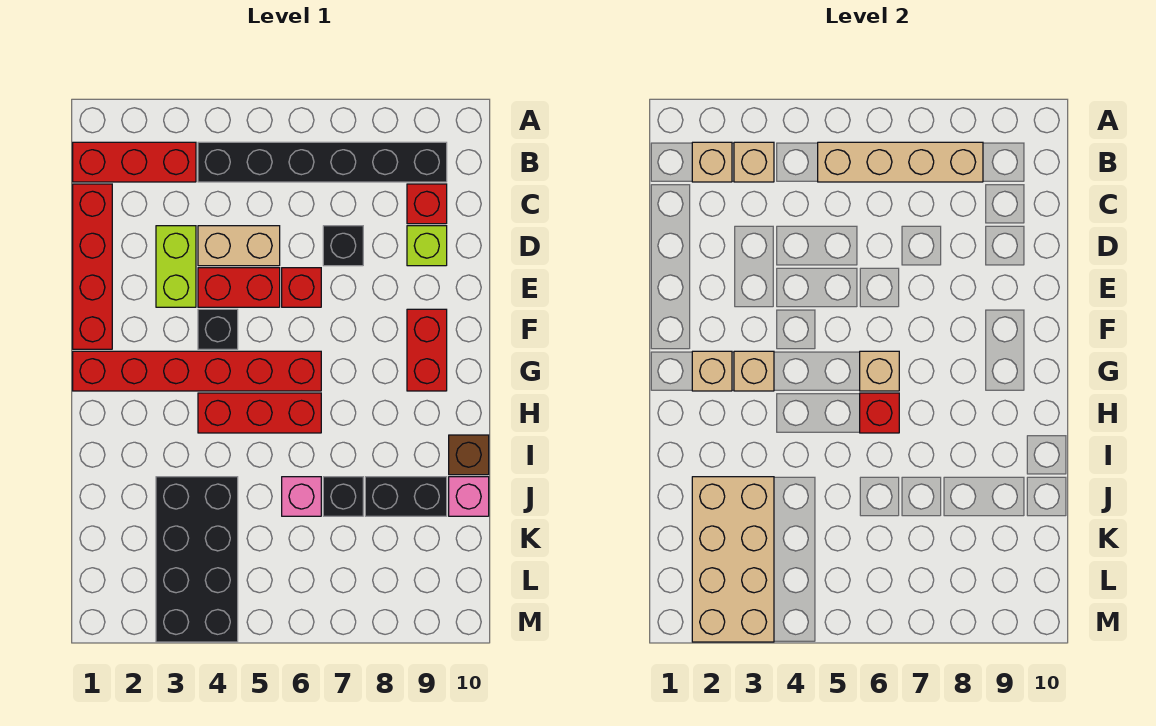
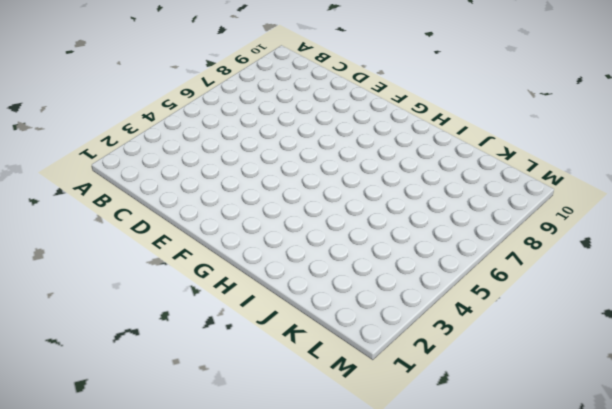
none -> red brick B1:B3 level 1
none -> black brick B4:B9 level 1
none -> red brick C1:F1 level 1

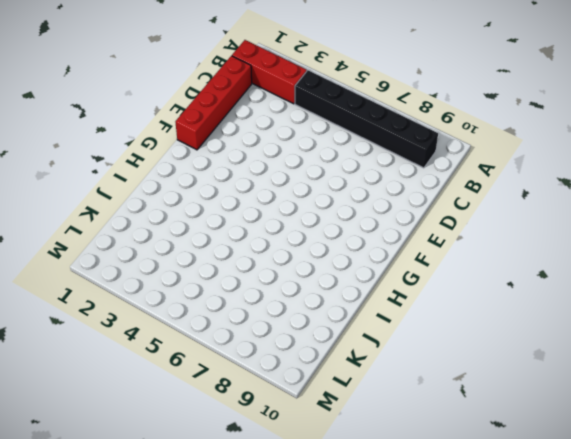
none -> red brick C9 level 1
none -> lime brick D3:E3 level 1
none -> tan brick D4:D5 level 1

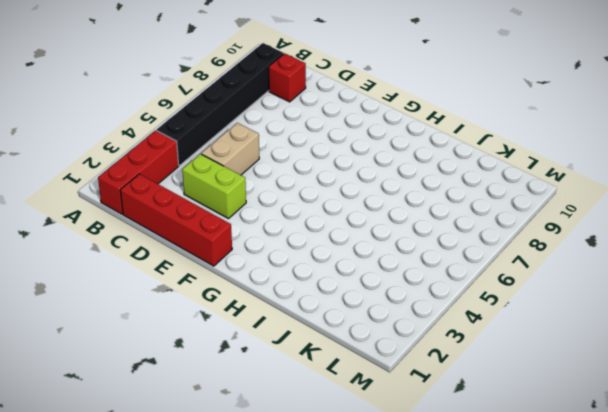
none -> black brick D7 level 1
none -> lime brick D9 level 1
none -> red brick E4:E5 level 1

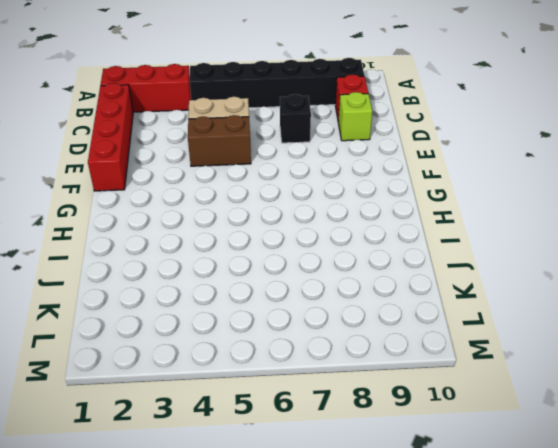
brown brick E4:E5 level 1 -> red brick E4:E5 level 1
none -> lime brick D3:E3 level 1
none -> red brick E6 level 1
none -> black brick F4 level 1

